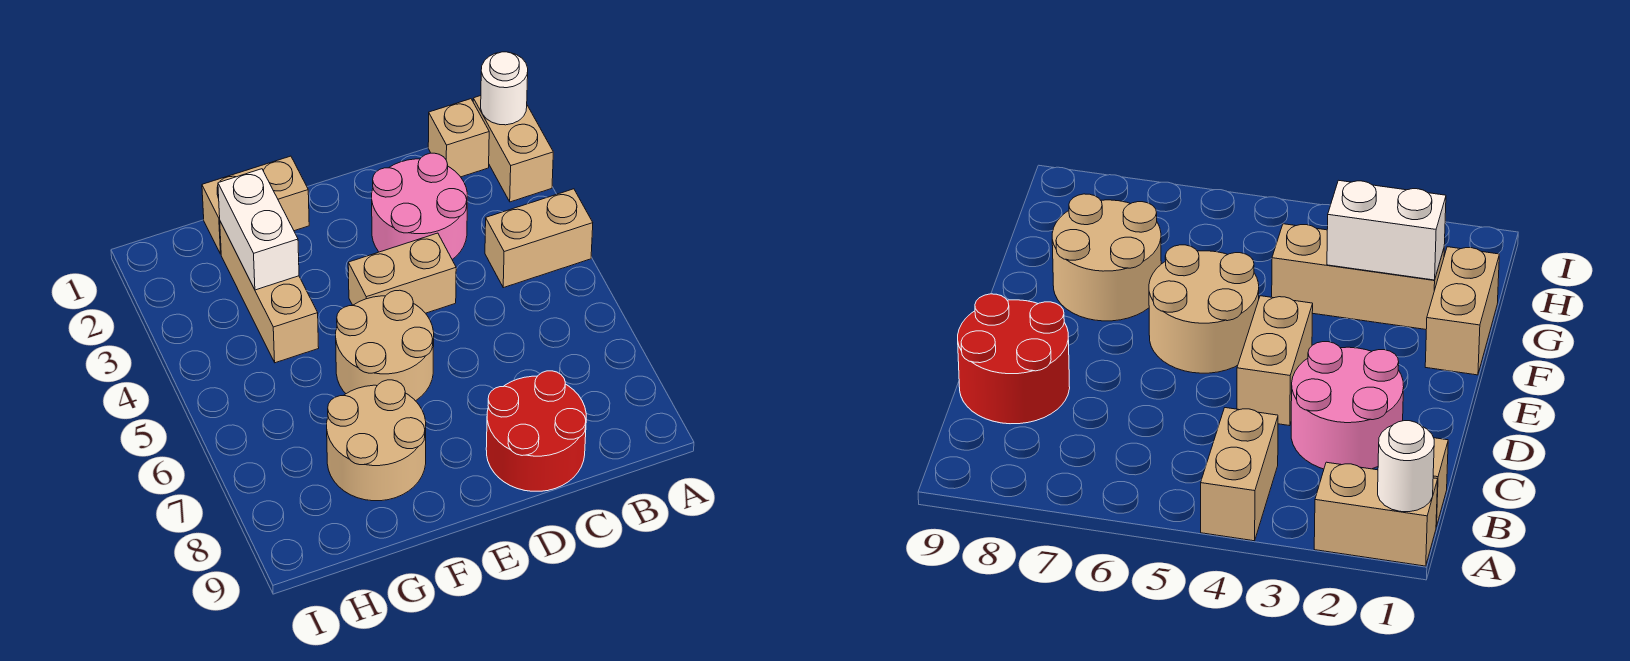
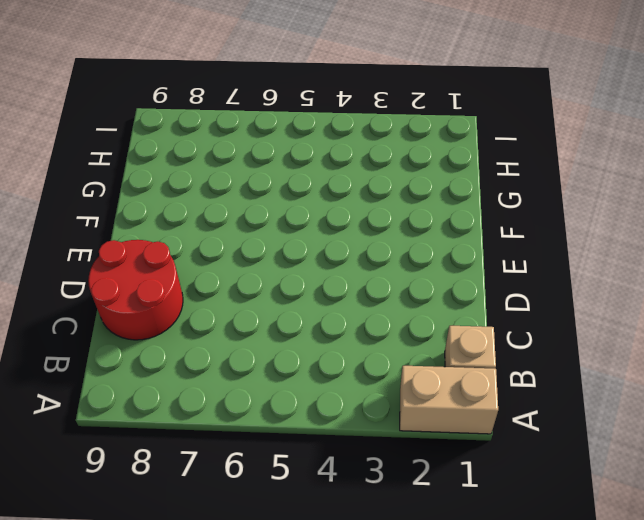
none -> tan brick A4:B4 level 1
none -> pink round brick C2:D3 level 1
none -> tan brick D4:E4 level 1

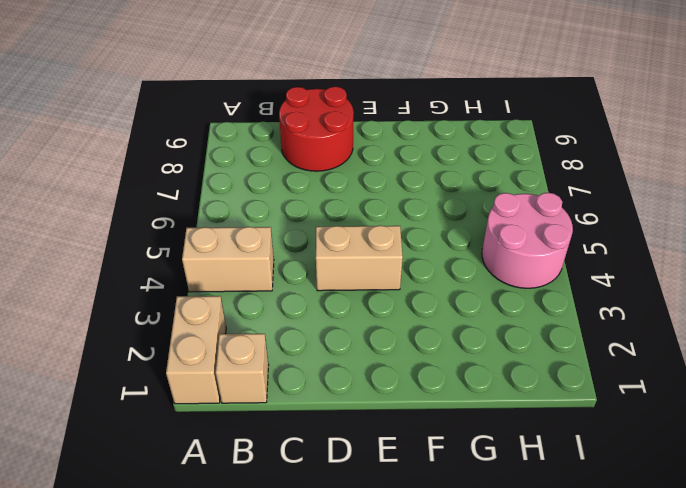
pink round brick H4:I5 level 1 -> pink round brick C2:D3 level 1
none -> tan round brick E5:F6 level 1
none -> tan brick F1:G1 level 1
none -> tan round brick F7:G8 level 1

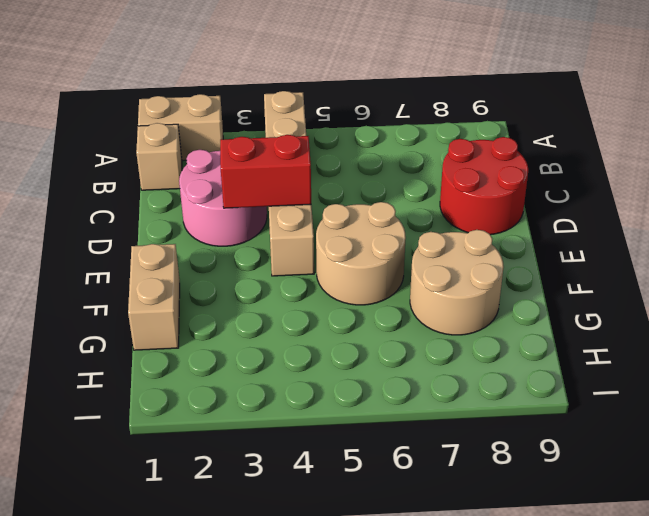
red brick D3:D4 level 2 -> none
none -> tan brick G2:G4 level 1
none -> white round brick A1 level 2
none -> white brick G2:G3 level 2

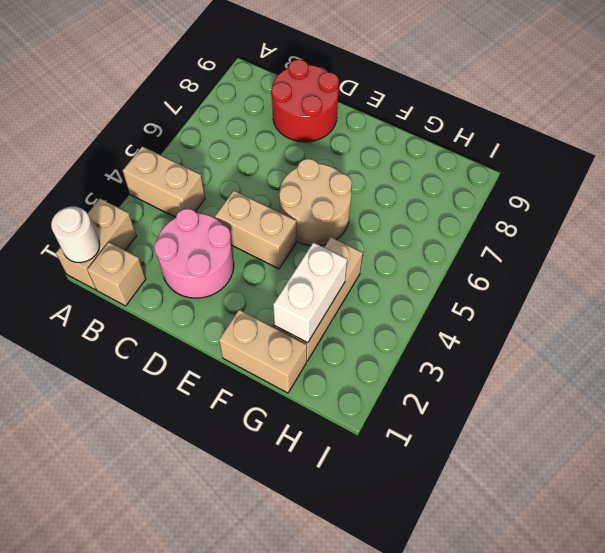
none -> tan round brick F7:G8 level 1

